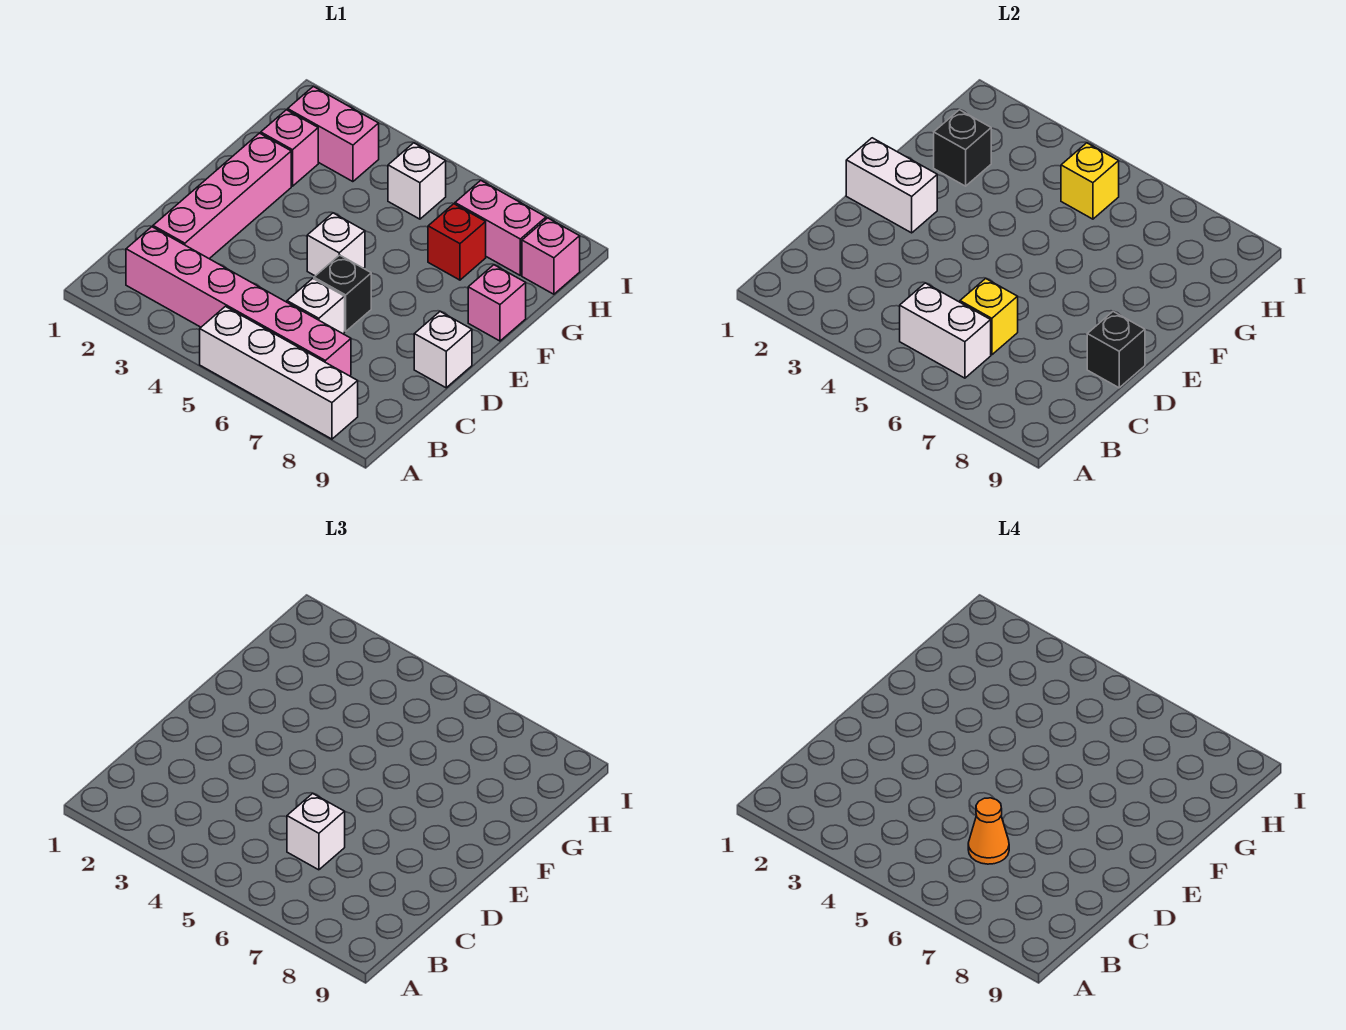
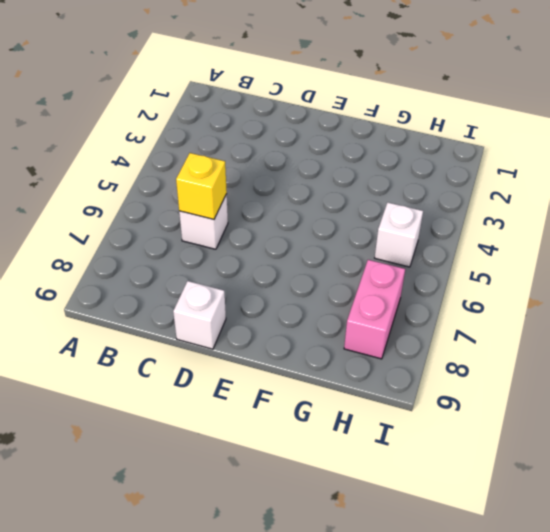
none -> white brick A5:A8 level 1
none -> pink brick B2:B7 level 1
none -> pink brick C2:F2 level 1

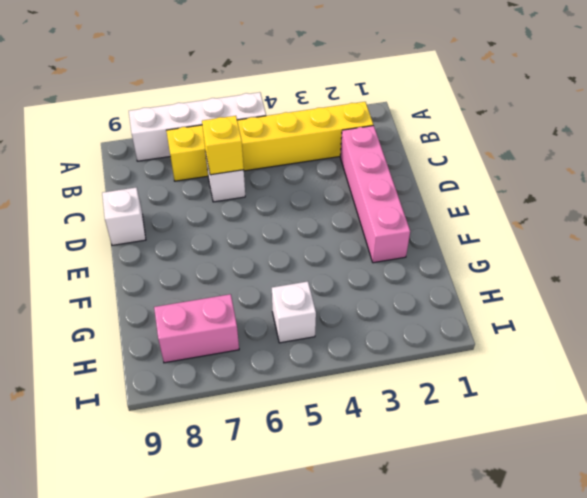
yellow brick B2:B7 level 1 -> pink brick B2:B7 level 1
none -> black brick D6 level 1
none -> white brick E5 level 1
none -> pink brick F9 level 1

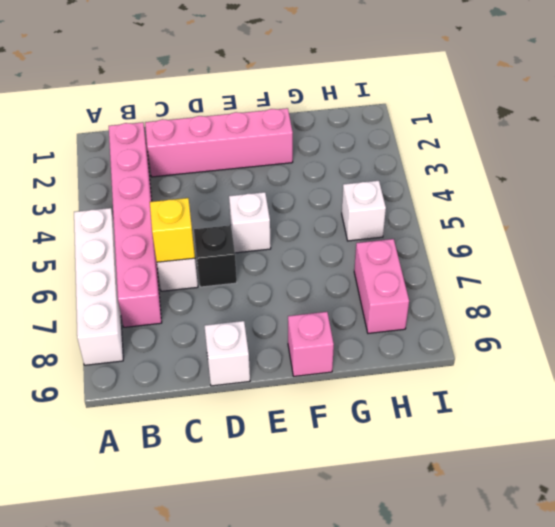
none -> pink brick G2 level 1
none -> red brick G7 level 1
none -> pink brick H2:H3 level 1

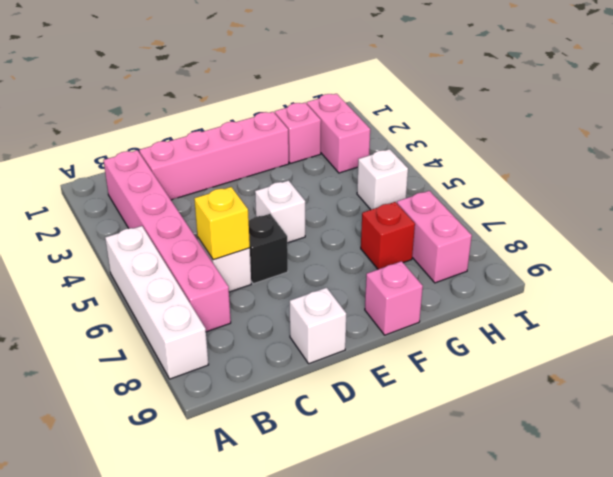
none -> pink brick H9 level 1
none -> white brick B5:B6 level 2
none -> black brick D9 level 2

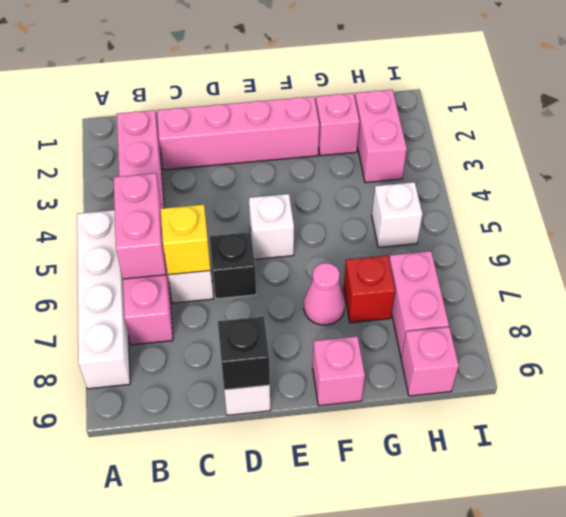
pink brick B5:B6 level 2 -> white brick B5:B6 level 2
pink cone F7 level 1 -> none
none -> white brick E1:E2 level 2
none -> black brick G2 level 2
none -> yellow brick H5 level 2

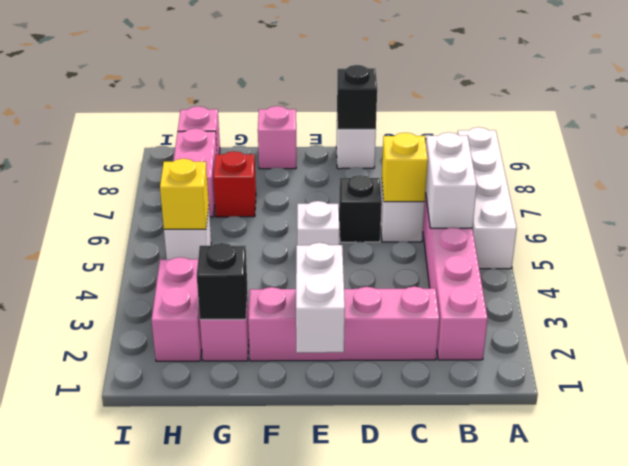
none -> white brick C6 level 3
none -> orange cone C6 level 4

